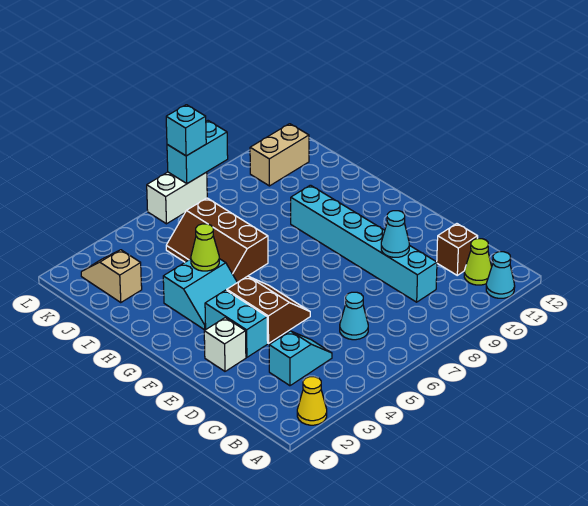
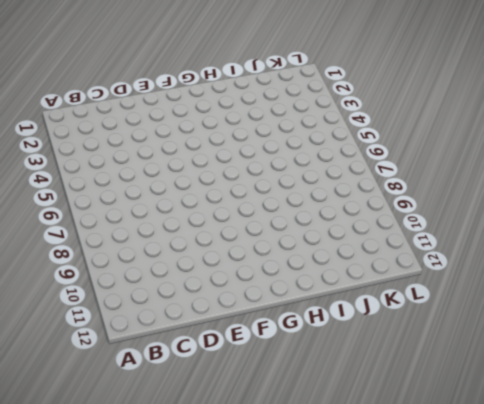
none -> yellow cone A2 level 1
none -> cyan cone A11 level 1
none -> lime cone B11 level 1

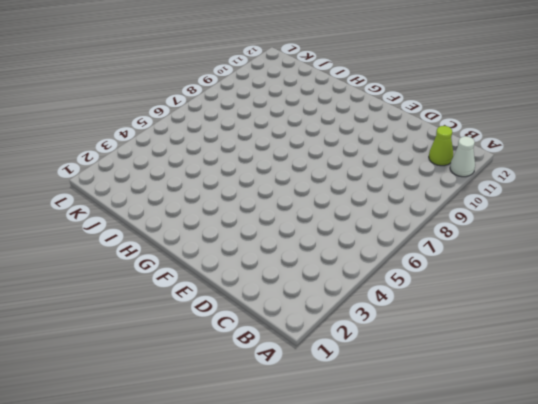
white cone A11 level 1 -> cyan cone A11 level 1
none -> yellow cone A2 level 1
none -> cyan slope C3:C4 level 1 top 3
none -> cyan cone C6 level 1

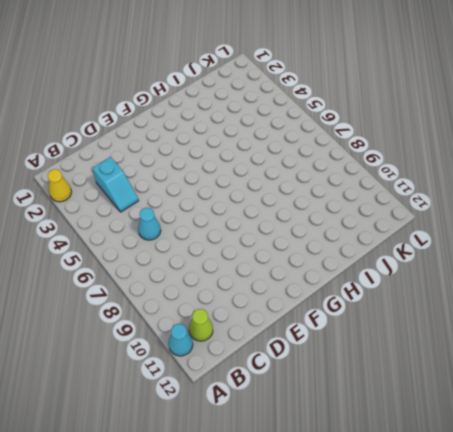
none -> cyan brick C9:H9 level 1
none -> brown brick C11 level 1
none -> white brick E2 level 1

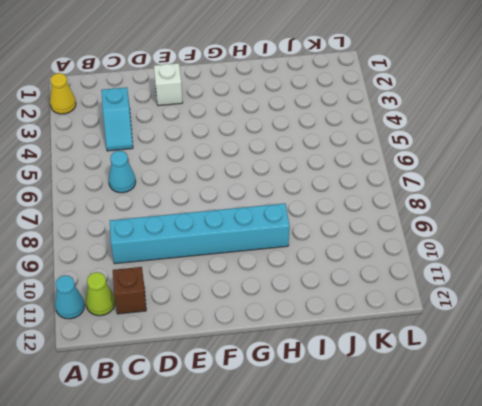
none -> cyan brick E3:F3 level 1
none -> brown slope E4:F5 level 1 top 4
none -> cyan slope G3:H4 level 1 top H

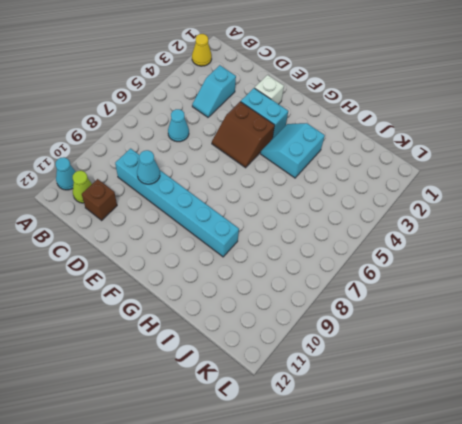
none -> brown slope H5:J6 level 1 top 6
none -> tan slope J2:K2 level 1 top J
none -> tan brick K10:K11 level 1

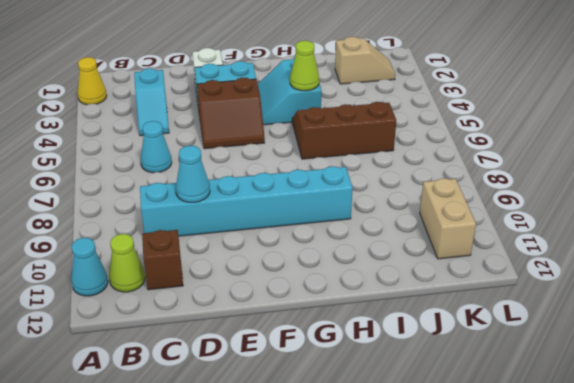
none -> white brick L6:L7 level 1
none -> cyan brick L7:L8 level 2
none -> cyan brick L7 level 3

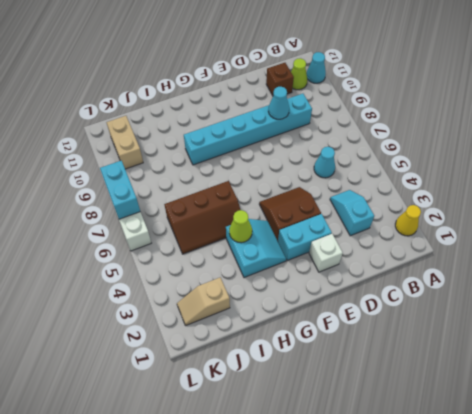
none -> cyan brick L7 level 3

